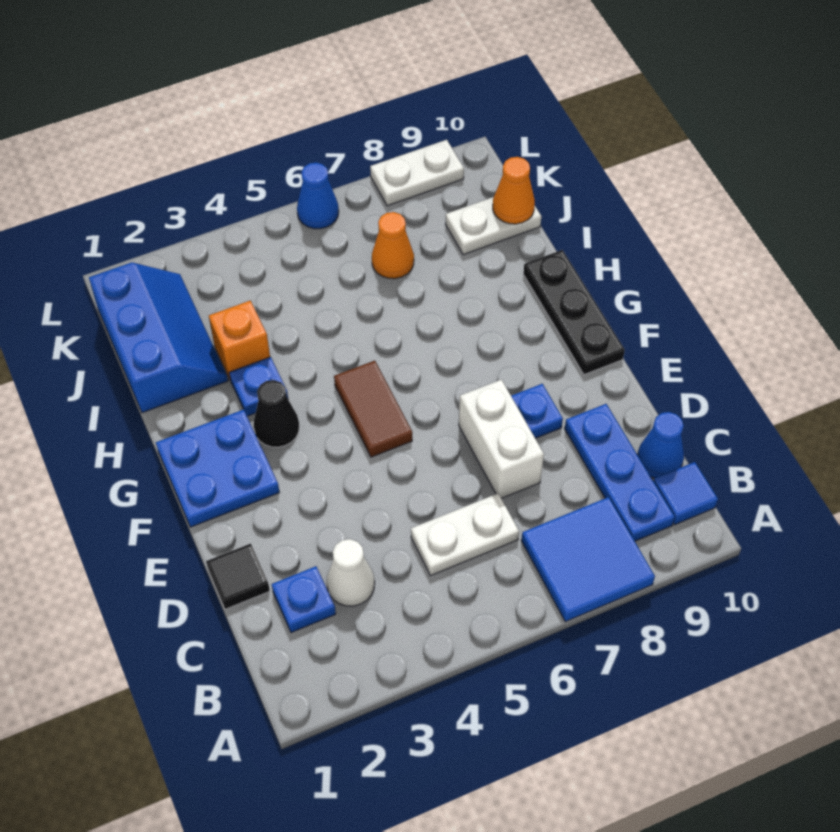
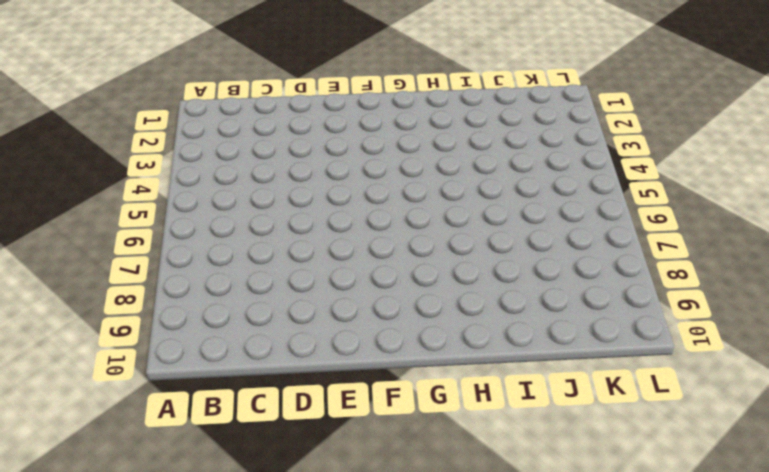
none -> blue tile A7:B8 level 1
none -> blue plate B9:D9 level 1
none -> blue tile B10 level 1

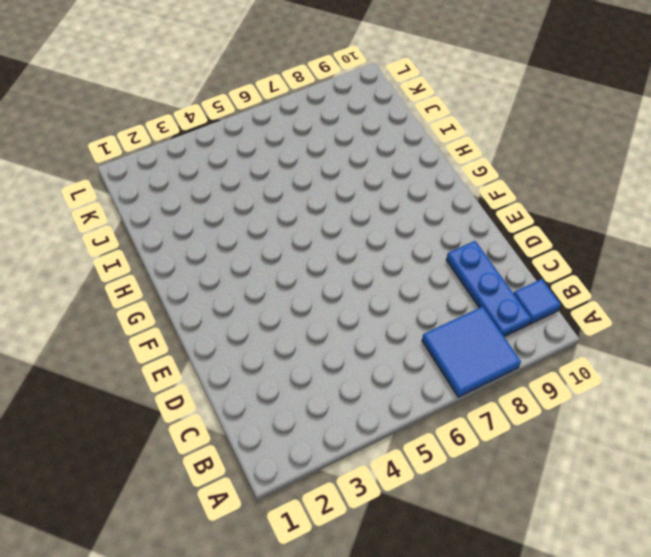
none -> blue plate C2 level 1
none -> white cone C3 level 1
none -> white plate C5:C6 level 1

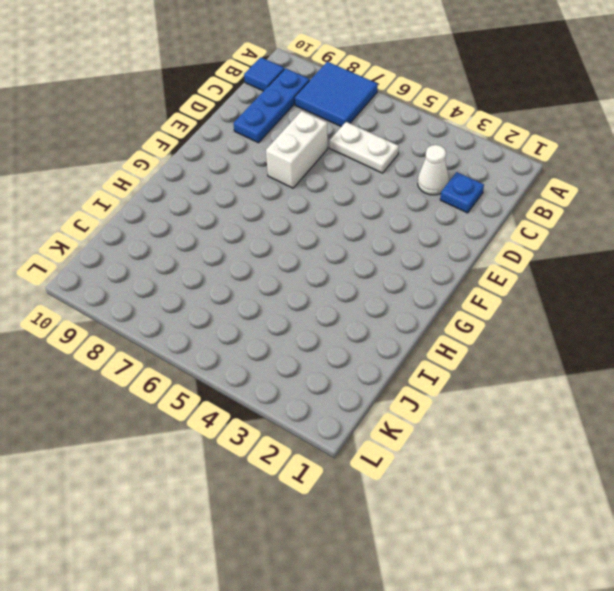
none -> blue cone C10 level 1
none -> black tile D1 level 1
none -> blue plate E8 level 1

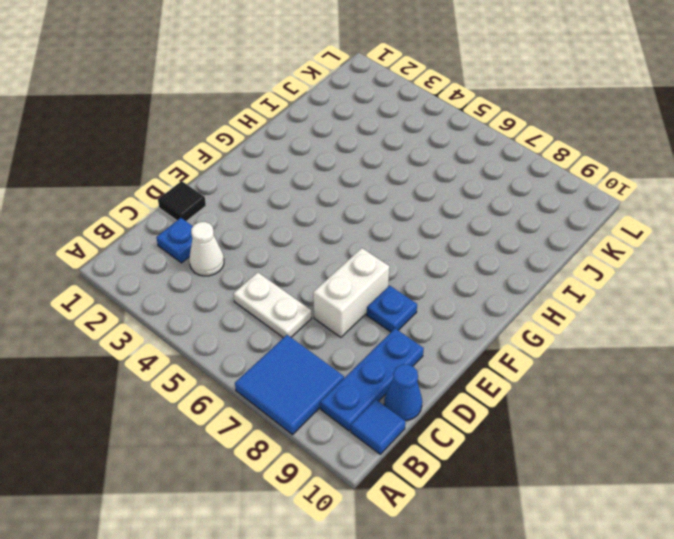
none -> blue plate F1:G2 level 1
none -> brown tile F5:G5 level 1
none -> black plate F10:H10 level 1

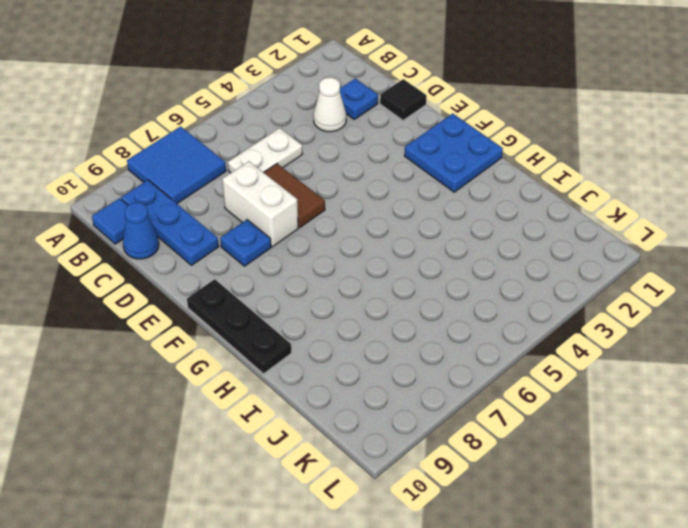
brown tile D6:E6 level 1 -> brown tile F5:G5 level 1
none -> black cone G3 level 1
none -> blue plate H3 level 1
none -> blue slope I1:K2 level 1 top 1

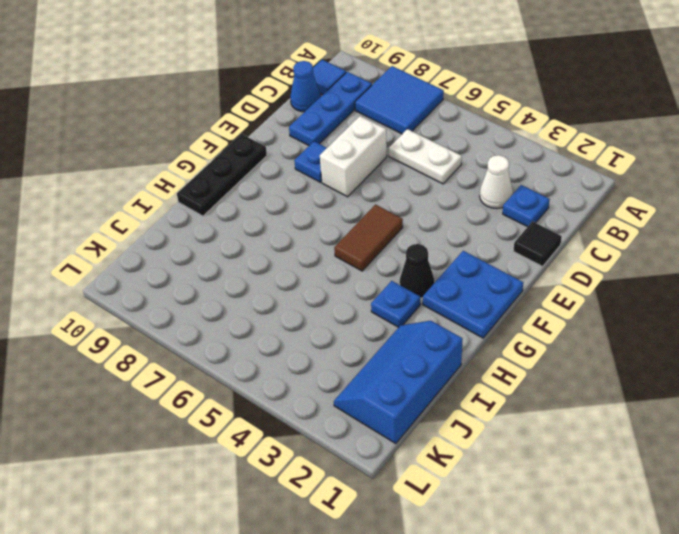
none -> orange brick I3 level 1
none -> orange cone J7 level 1
none -> white plate J9:J10 level 1

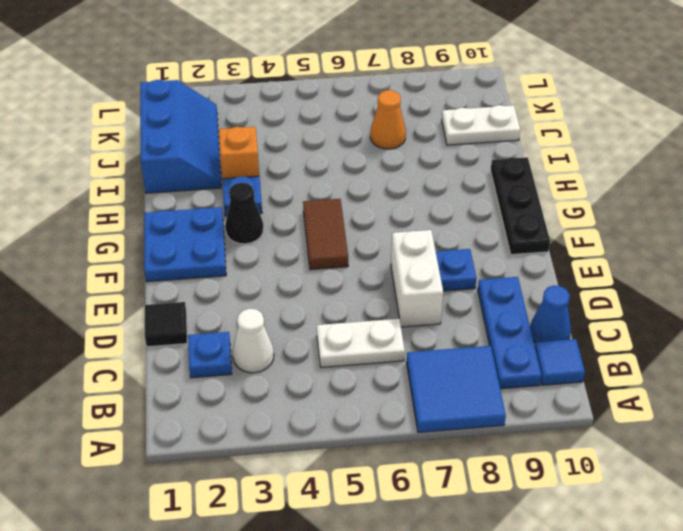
none -> blue cone L6 level 1
none -> white plate L8:L9 level 1
none -> orange cone J10 level 2

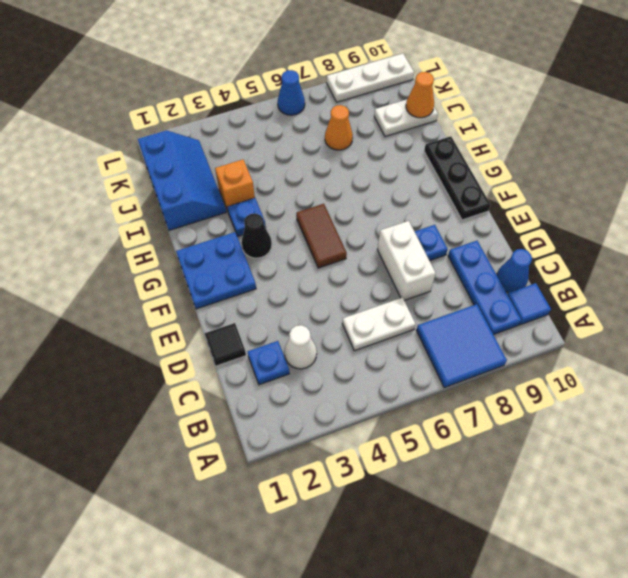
white plate L8:L10 level 1 -> white plate L8:L9 level 1

